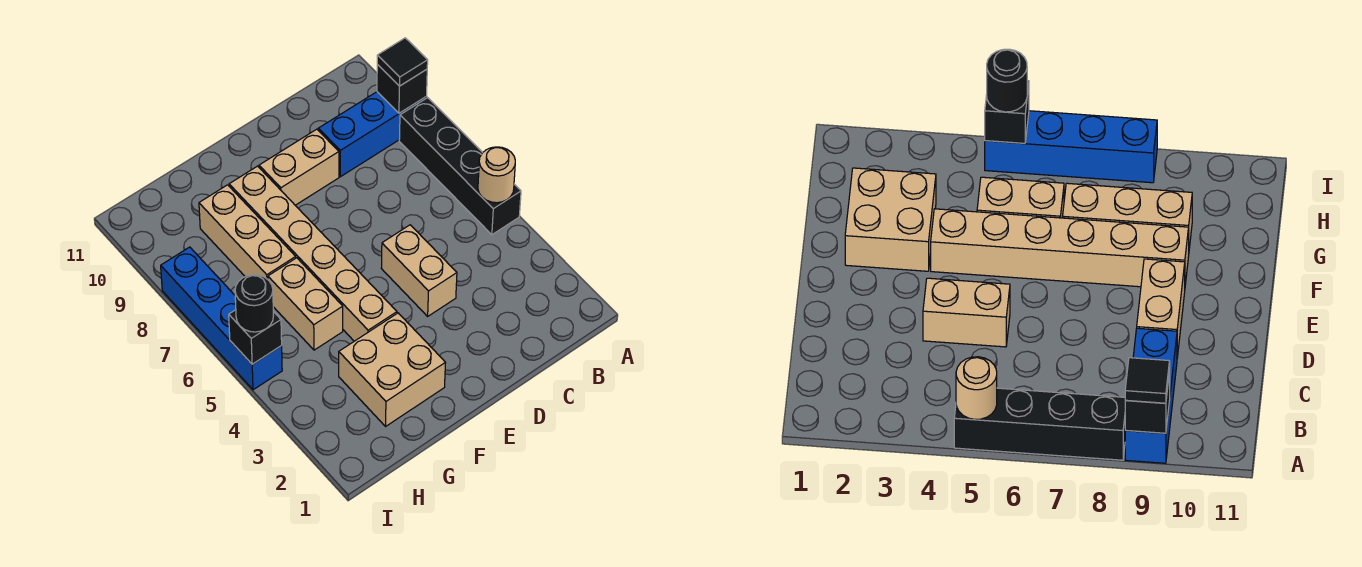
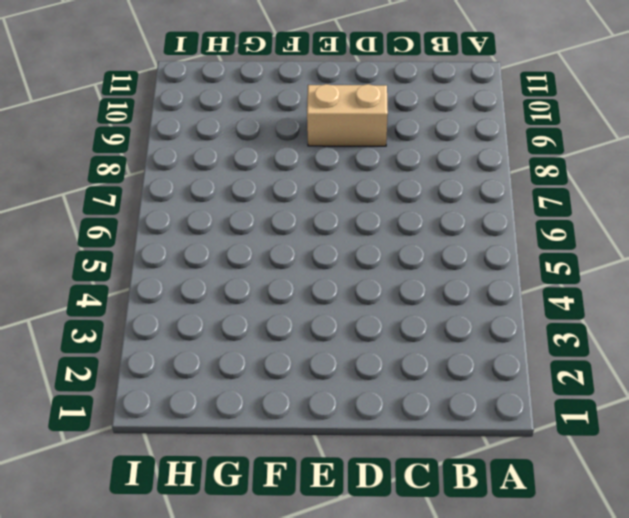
none -> black brick A5:A8 level 1
none -> blue brick A9:C9 level 1
none -> tan brick D4:D5 level 1

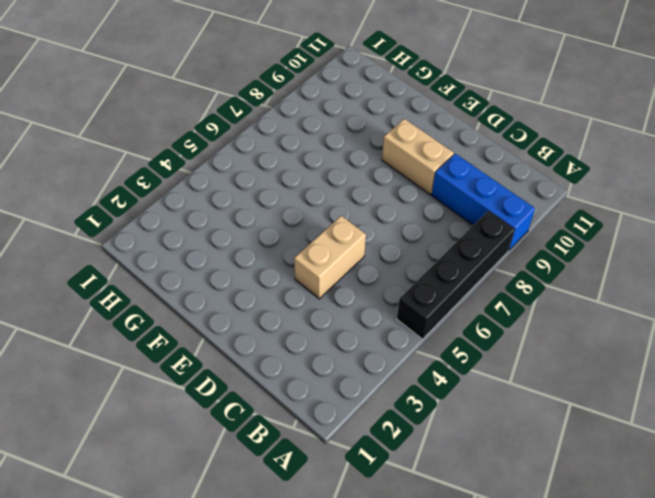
none -> tan brick F2:G3 level 1
none -> tan brick F4:F9 level 1
none -> tan brick G5:G6 level 1

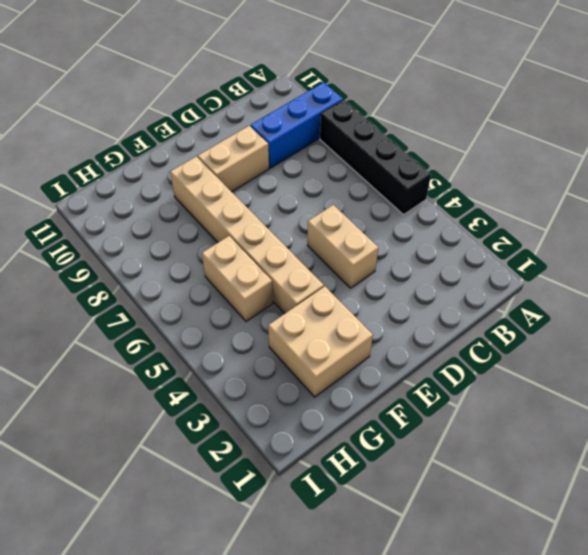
none -> tan brick G7:G9 level 1
none -> blue brick I5:I8 level 1
none -> tan round brick A5 level 2

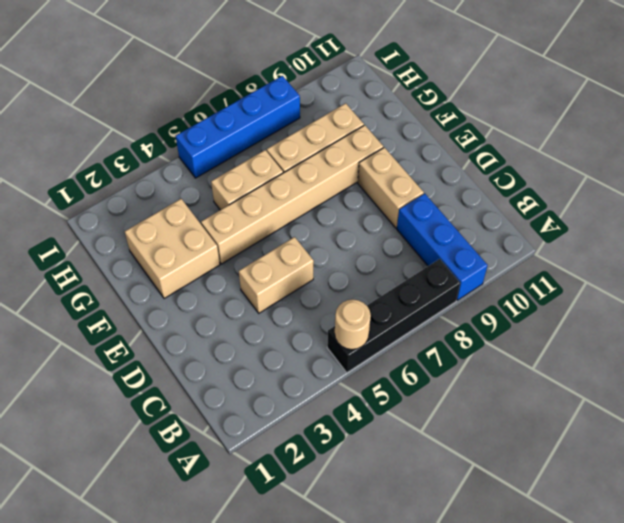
none -> black brick A9 level 2
none -> black brick I5 level 2
none -> black tile A9 level 3

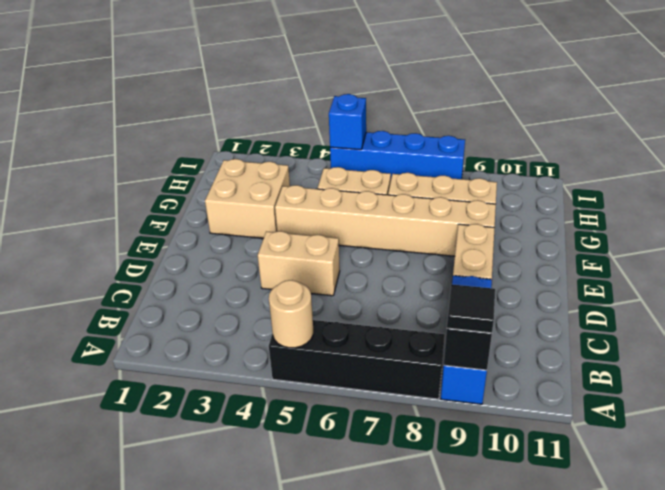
blue brick I5 level 2 -> black brick I5 level 2
none -> black round brick I5 level 3

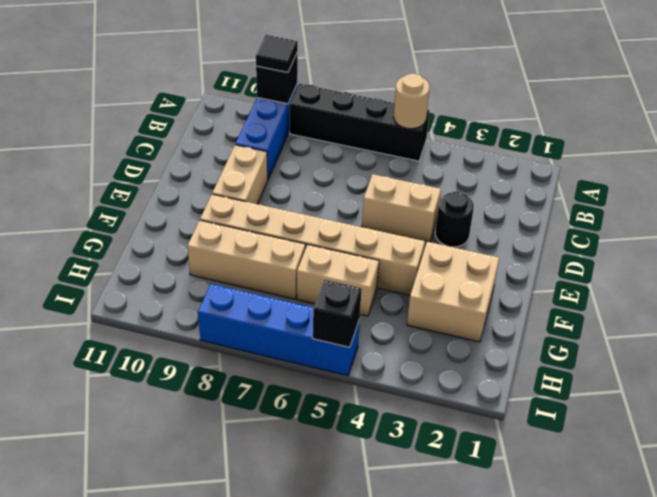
black round brick D3 level 1 -> black round brick I5 level 3

